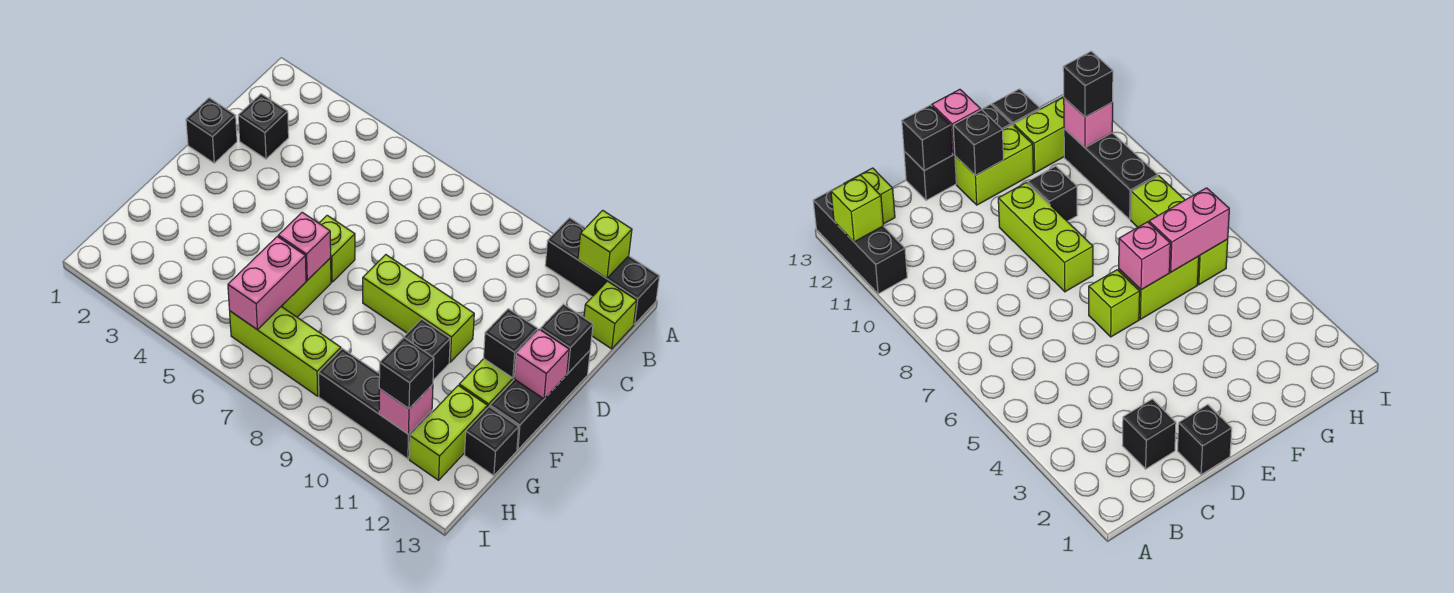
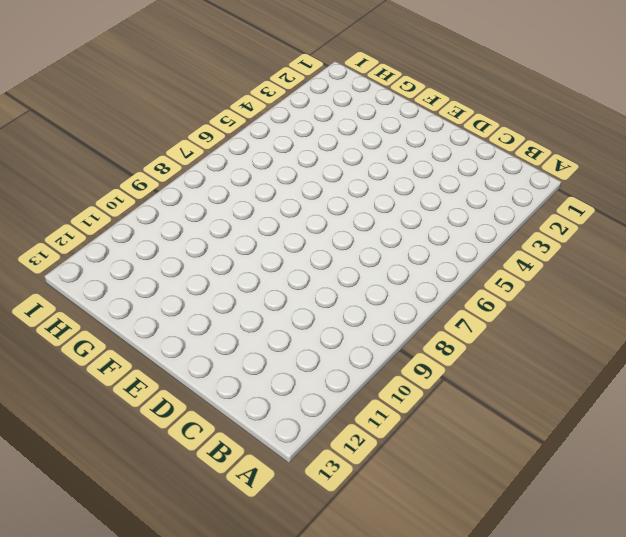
none -> black brick A11:A13 level 1
none -> lime brick B13 level 1
none -> black brick C2 level 1

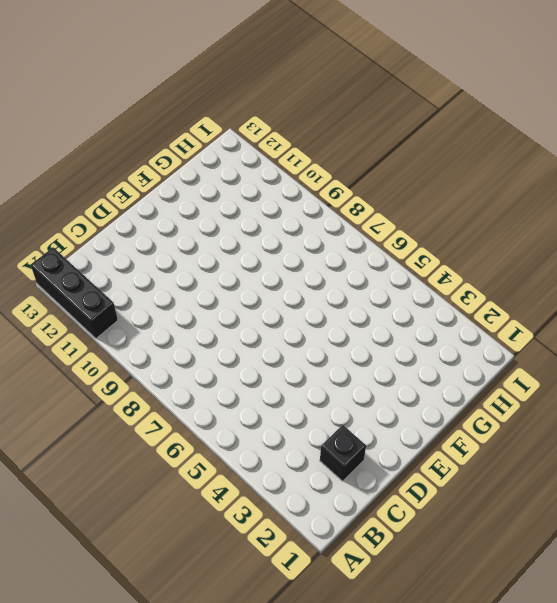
none -> lime brick B13 level 1
none -> black brick D1 level 1
none -> black brick D13:F13 level 1

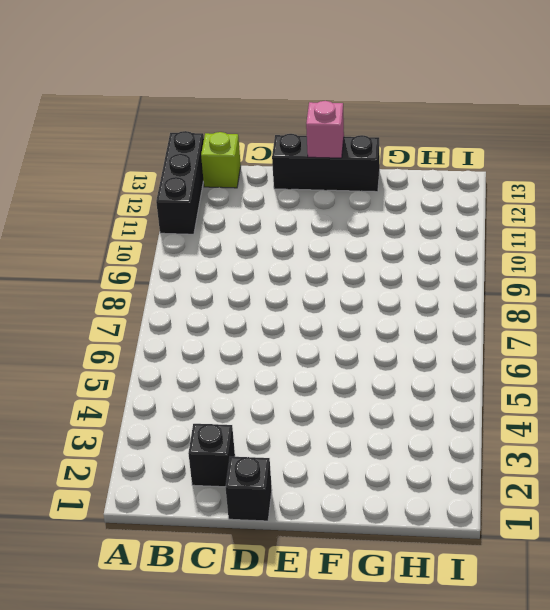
none -> lime brick E6 level 1
none -> lime brick E8:E10 level 1
none -> lime brick E12:F12 level 1

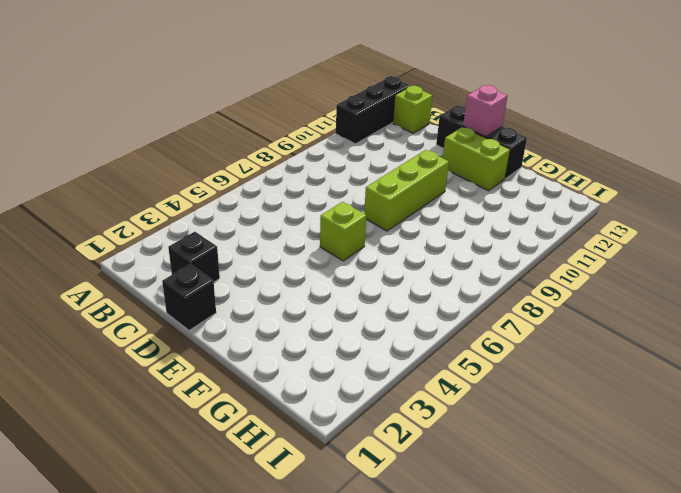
none -> lime brick F6:G6 level 1
none -> black brick F10 level 1
none -> lime brick G12:H12 level 1

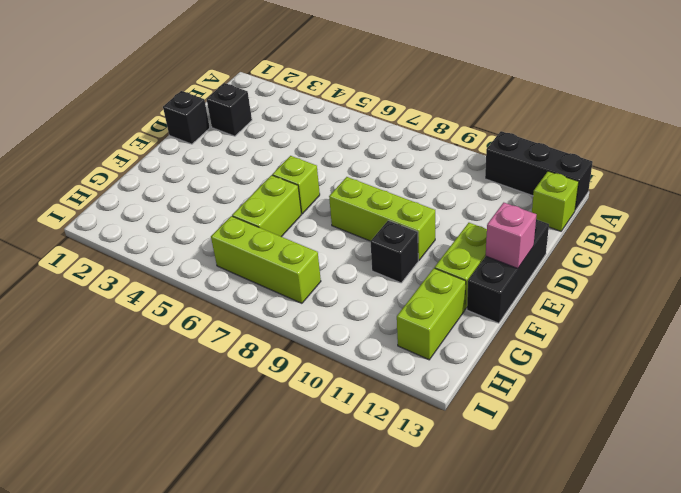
none -> black brick G13 level 1
none -> black brick H9:H11 level 1
none -> lime brick A12 level 2

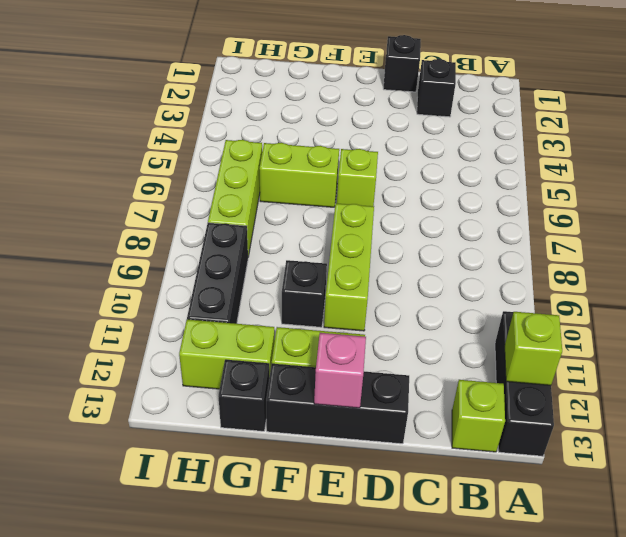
none -> black brick D13 level 2
none -> black brick E12 level 2
none -> pink brick F6 level 2

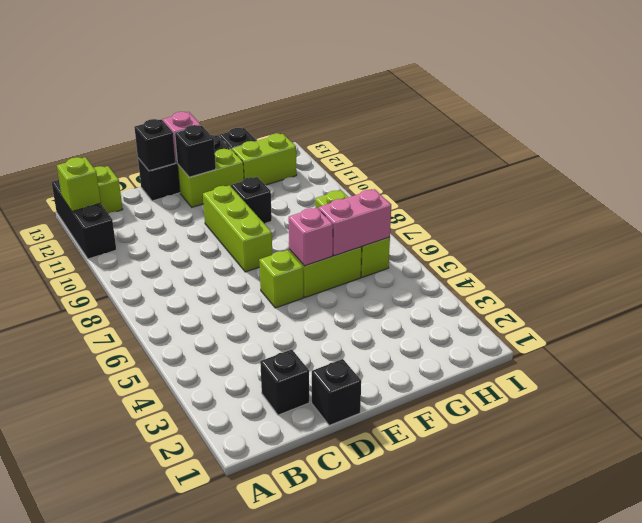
none -> black brick H9:H11 level 1
none -> pink brick H11 level 2
none -> black brick H11 level 3

